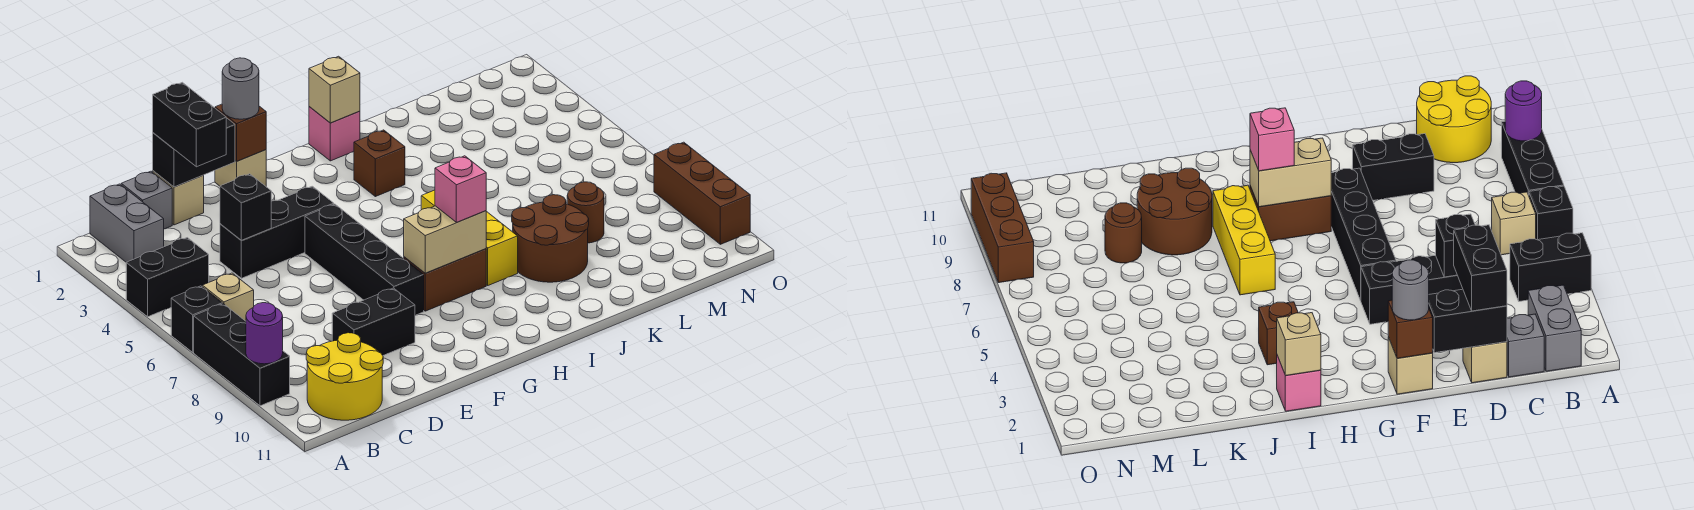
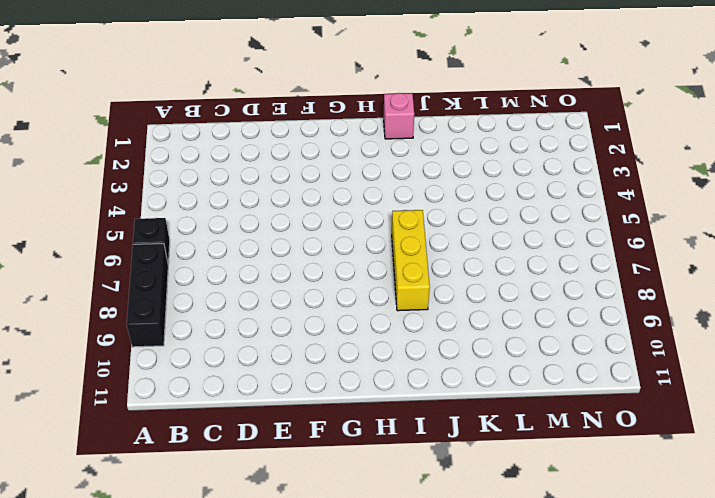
none -> black brick A4:B4 level 1
none -> grey brick B1:B2 level 1
none -> tan brick B6 level 1

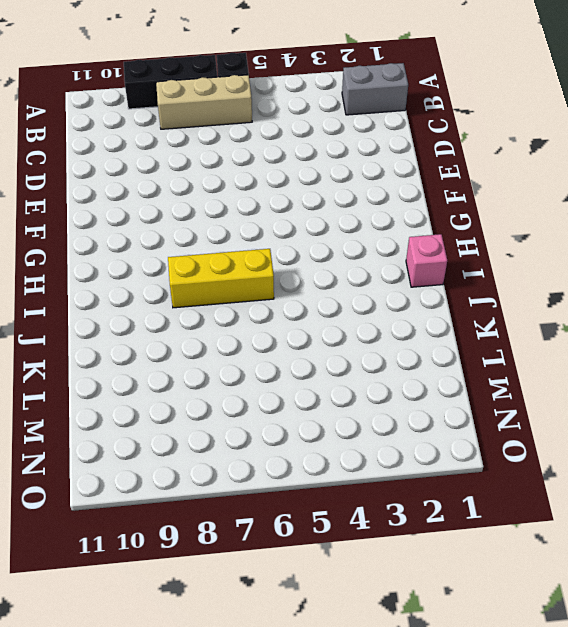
tan brick B6:B8 level 1 -> tan brick B6 level 1
none -> black brick A4:B4 level 1
none -> yellow round brick B10:C11 level 1
none -> grey brick C1 level 1

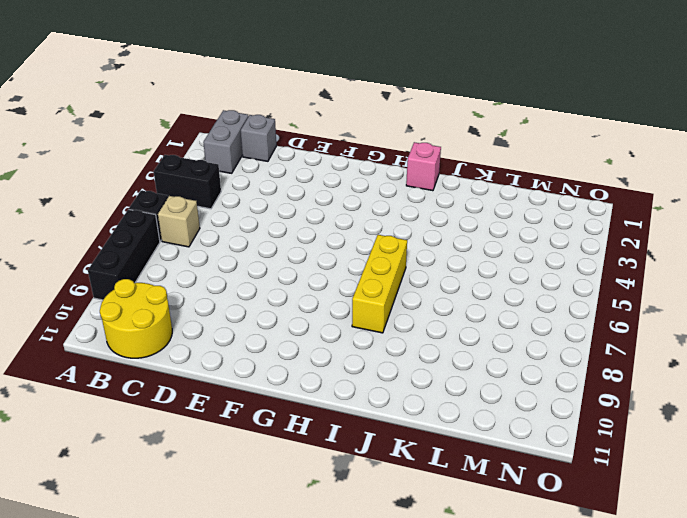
none -> tan brick D1 level 1
none -> black brick D4:F4 level 1
none -> black brick D9:E9 level 1

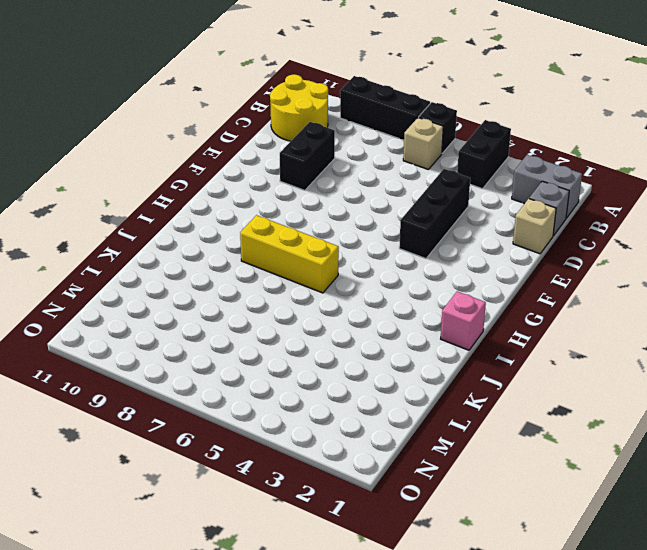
none -> tan brick F1 level 1
none -> black brick F5:F8 level 1
none -> brown brick G8:H8 level 1

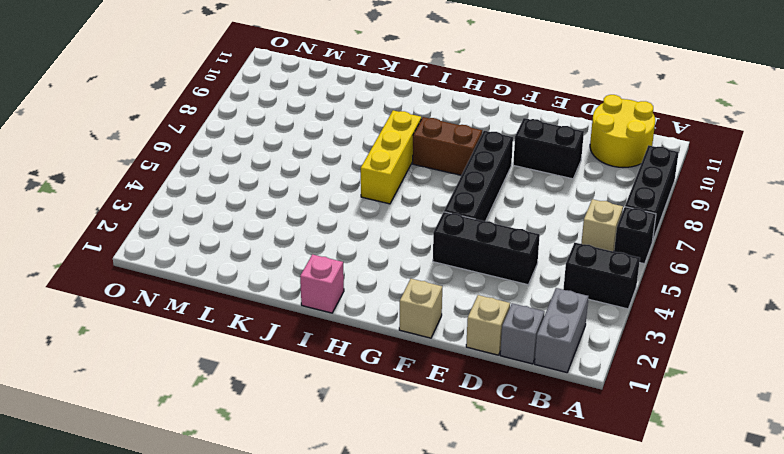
none -> brown brick I3 level 1
none -> brown round brick J8:K9 level 1
none -> brown round brick L8 level 1

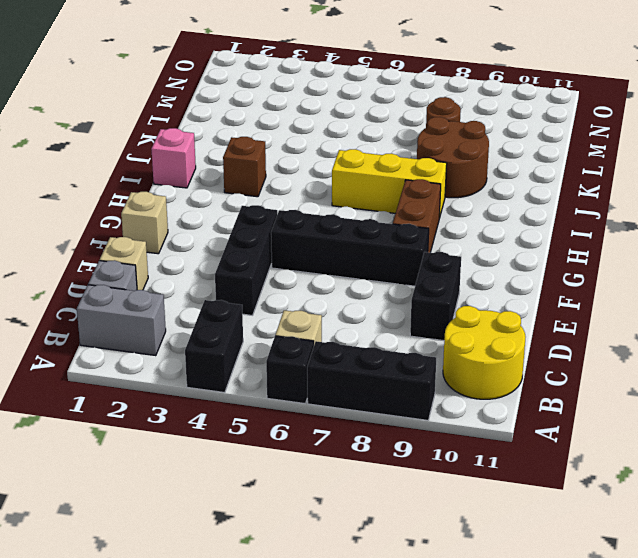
none -> brown brick O8:O10 level 1
none -> purple round brick A9 level 2
none -> black brick D1:E1 level 2

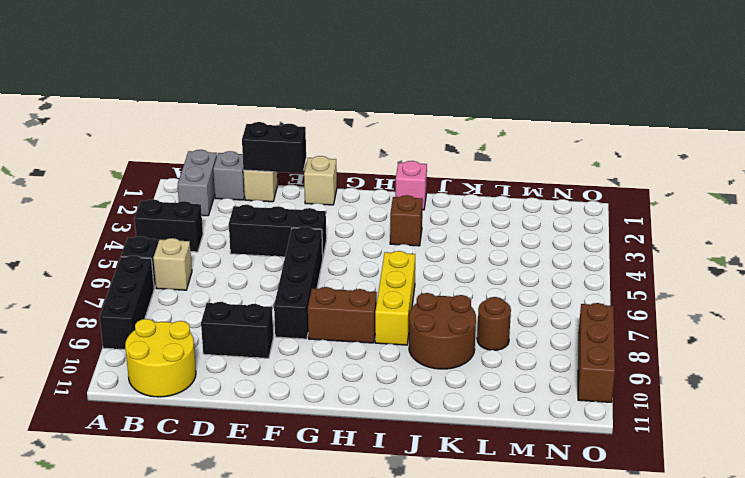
none -> purple round brick A9 level 2
none -> black brick D4 level 2
none -> brown brick F1 level 2

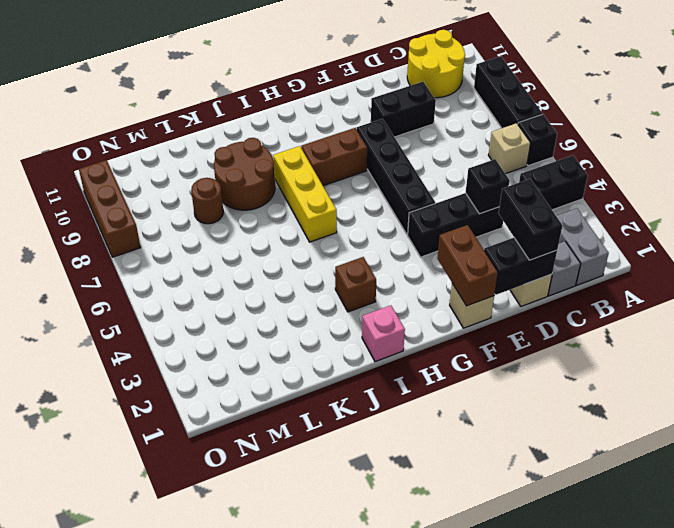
brown brick F1:F2 level 2 -> brown brick F1 level 2
none -> purple round brick A9 level 2
none -> tan brick G8:H8 level 2
none -> tan brick I1 level 2

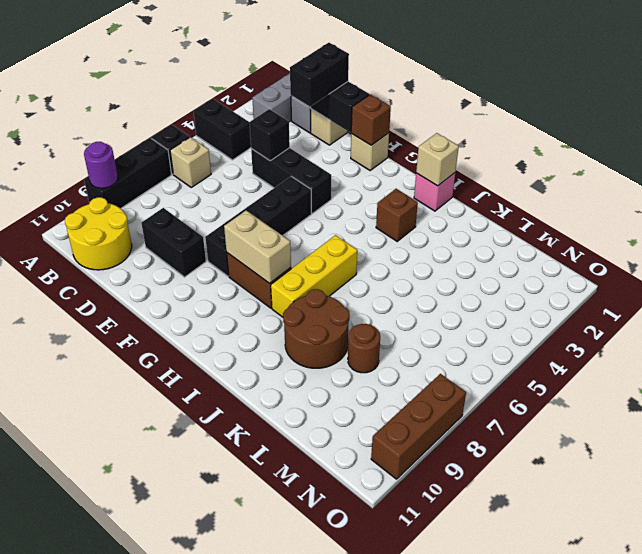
none -> grey round brick F1 level 3
none -> pink brick H8 level 3

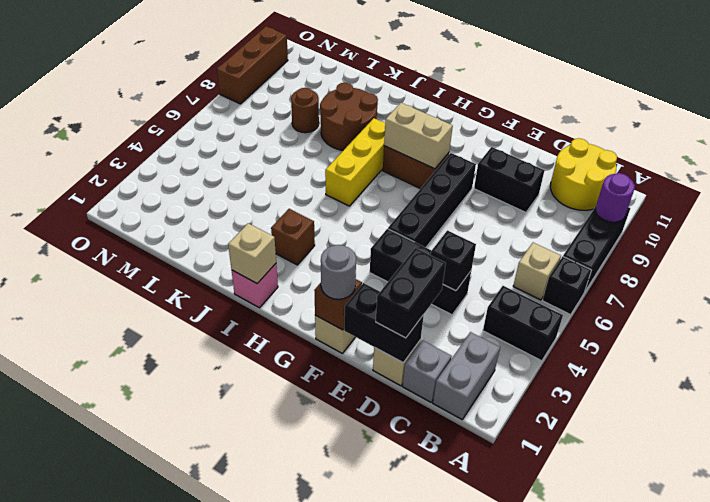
none -> pink brick H8 level 3

